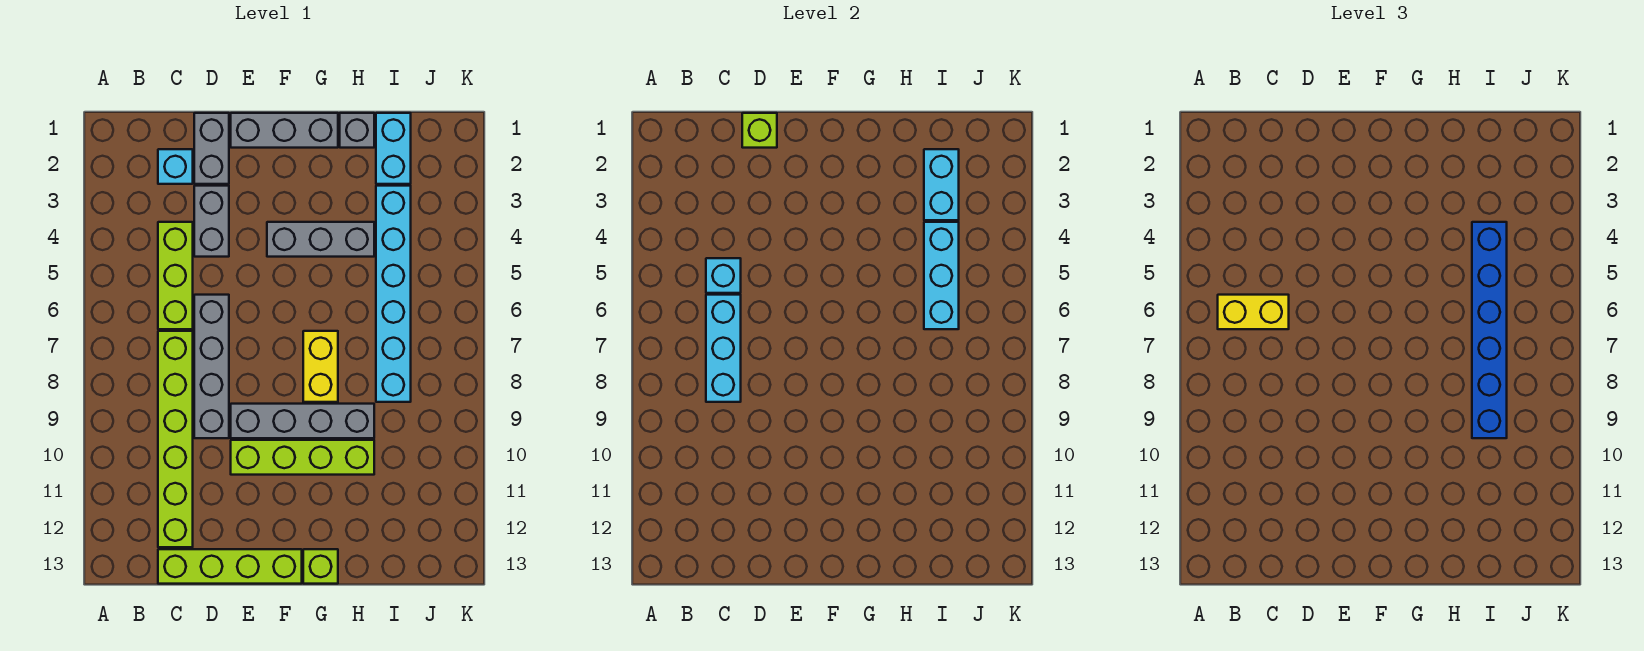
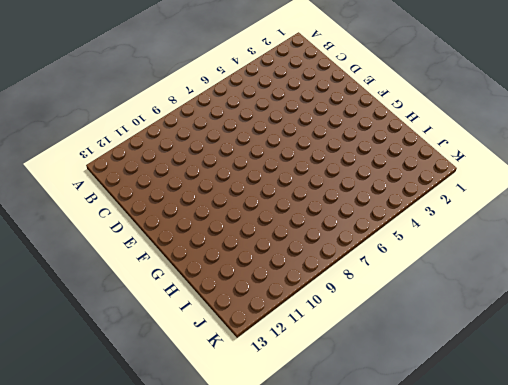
none -> cyan brick C2 level 1
none -> lime brick C4:C6 level 1
none -> lime brick C7:C12 level 1

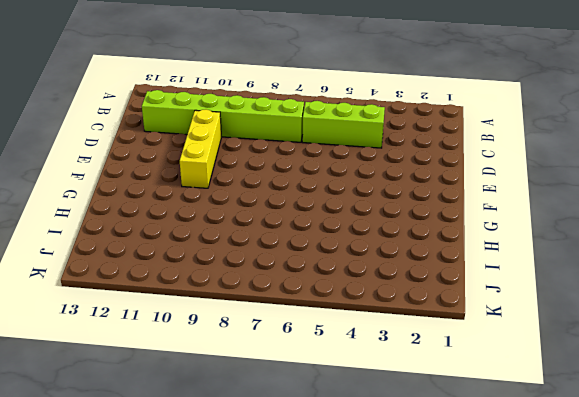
yellow brick D10:F10 level 1 -> lime brick E10:H10 level 1
none -> cyan brick C2 level 1
none -> lime brick C13:F13 level 1
none -> grey brick D1:D2 level 1

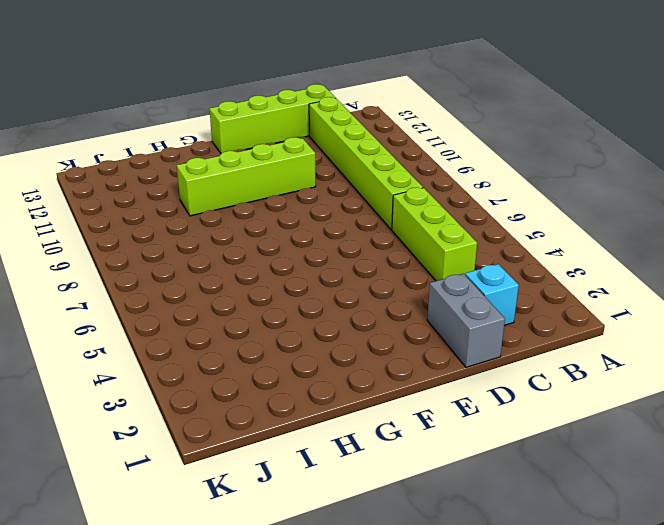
none -> grey brick D3:D4 level 1
none -> grey brick D6:D9 level 1
none -> grey brick E1:G1 level 1

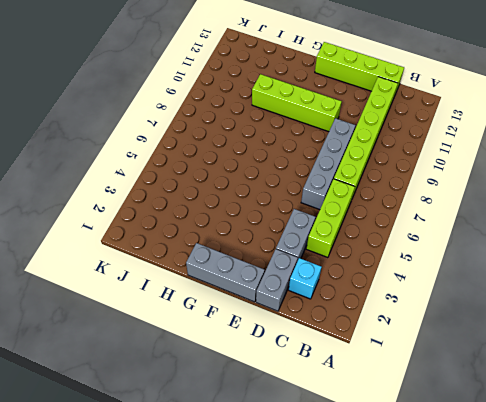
none -> grey brick E9:H9 level 1
none -> grey brick F4:H4 level 1
none -> yellow brick G7:G8 level 1

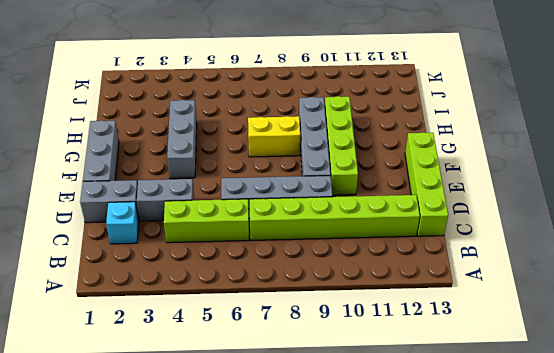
none -> lime brick G13 level 1
none -> grey brick H1 level 1
none -> cyan brick I1:I2 level 1

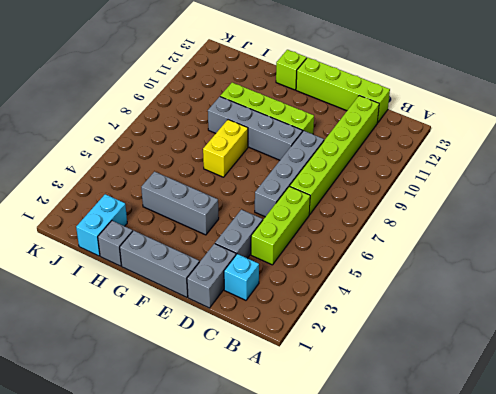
none -> cyan brick I3:I8 level 1
none -> cyan brick C5 level 2
none -> cyan brick C6:C8 level 2

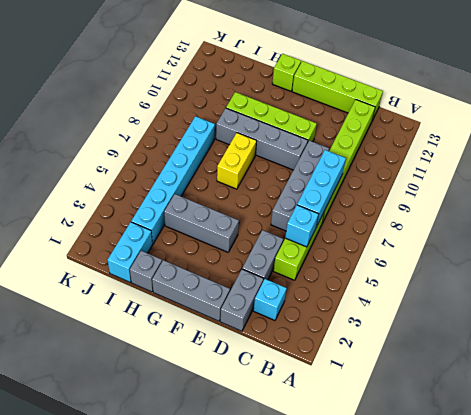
none -> lime brick D1 level 2
none -> cyan brick I2:I3 level 2
none -> cyan brick I4:I6 level 2

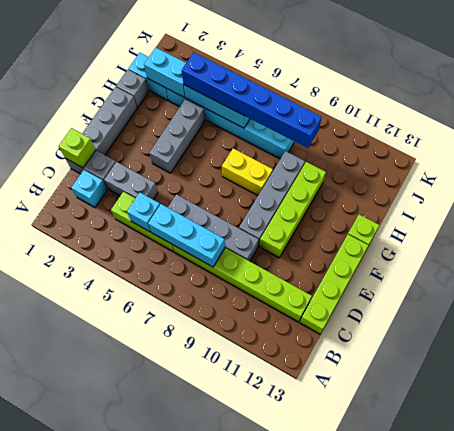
none -> yellow brick B6:C6 level 3

